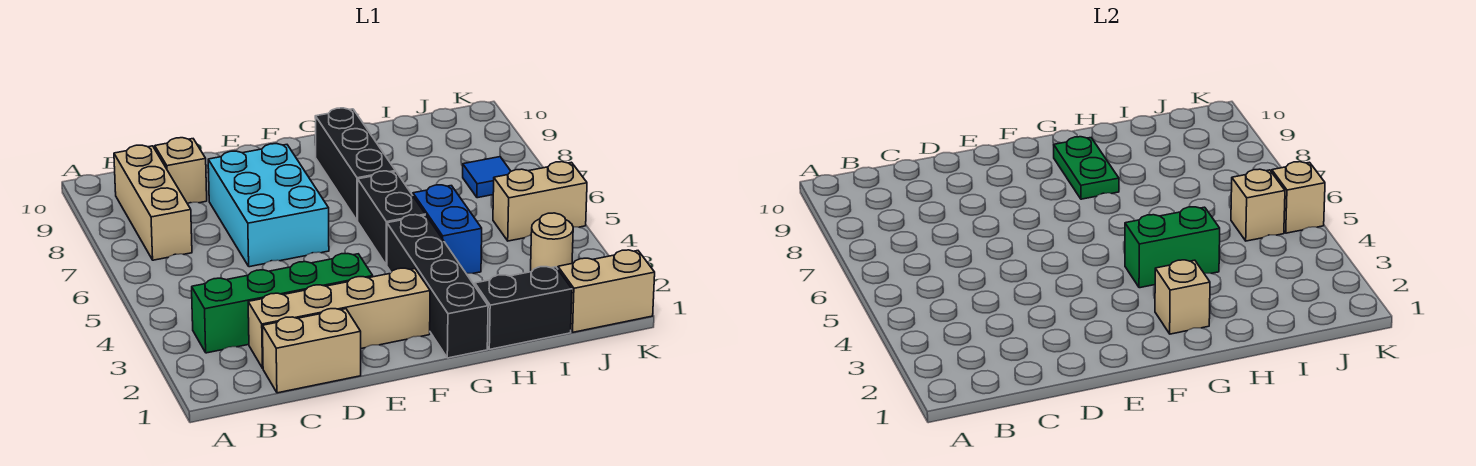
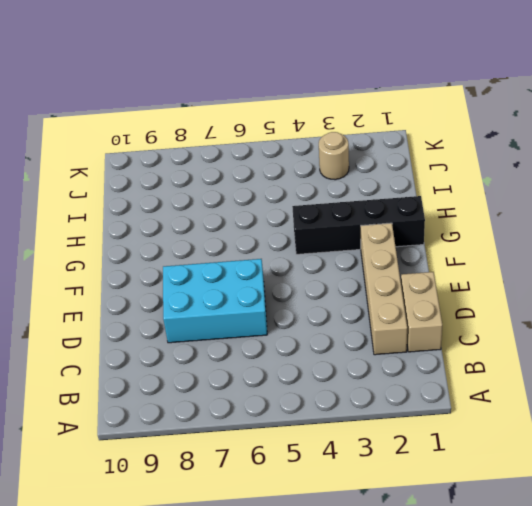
none -> green brick B3:E3 level 1
none -> tan brick B7:B9 level 1
none -> tan brick C9 level 1

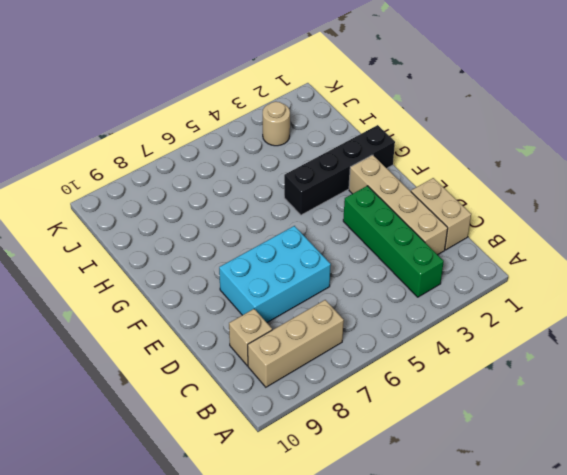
none -> black brick G5:G6 level 1
none -> black brick G7:G9 level 1
none -> black brick H1:I1 level 1

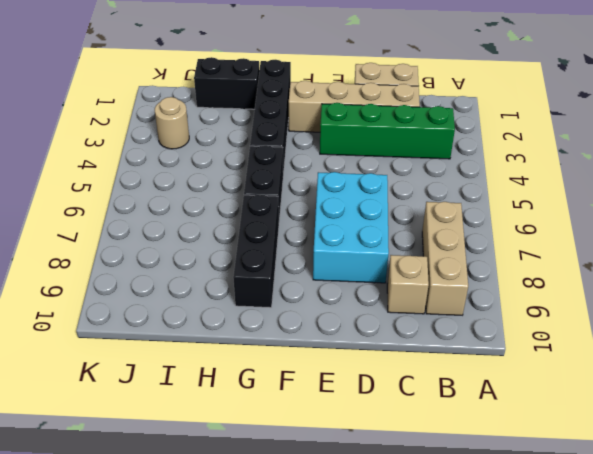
none -> blue brick H4:H5 level 1
none -> tan brick J1:K1 level 1
none -> tan brick J5:K5 level 1

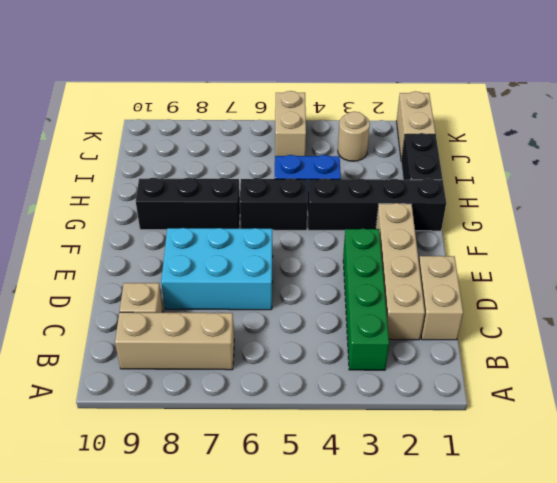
none -> blue tile J7 level 1
none -> tan brick G2 level 2
none -> green brick G4:H4 level 2

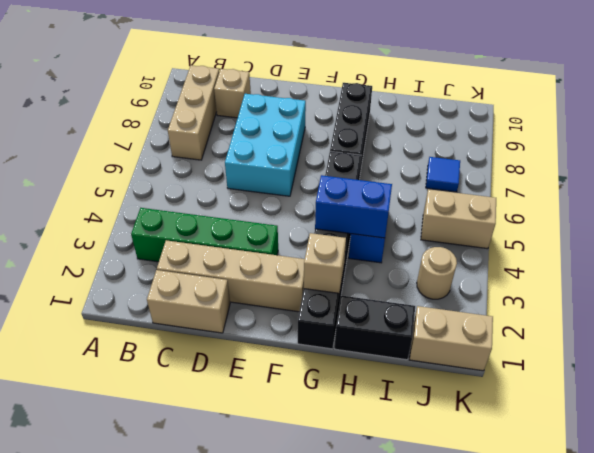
blue brick G4:H4 level 2 -> green brick G4:H4 level 2
none -> green plate G8:G9 level 2
none -> tan brick J5 level 2
none -> tan brick K5 level 2

